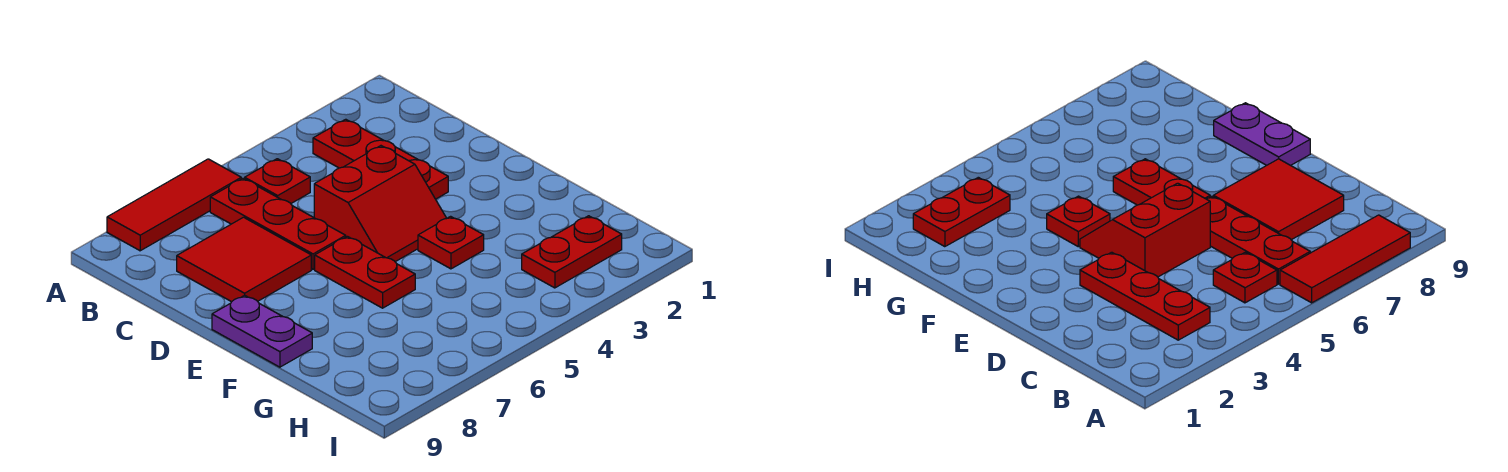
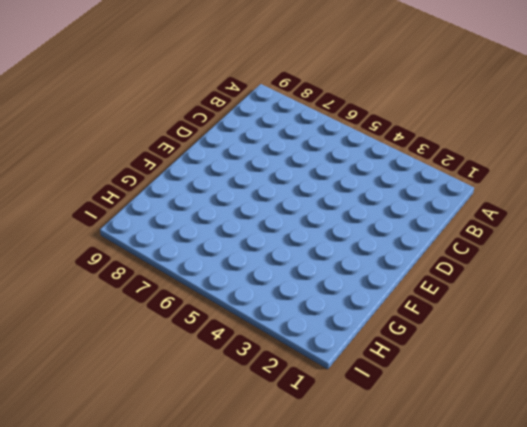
none -> red tile A6:A8 level 1
none -> red plate B3:D3 level 1

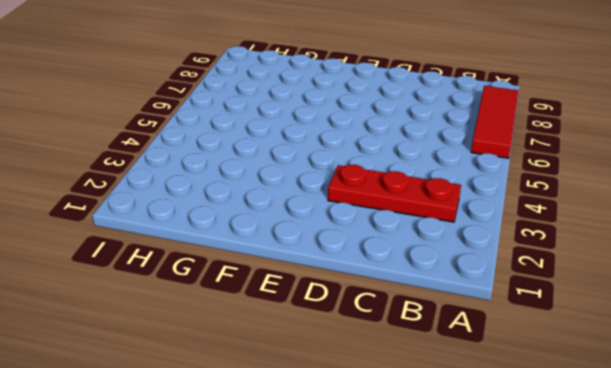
none -> red plate B5 level 1
none -> red plate B6:D6 level 1

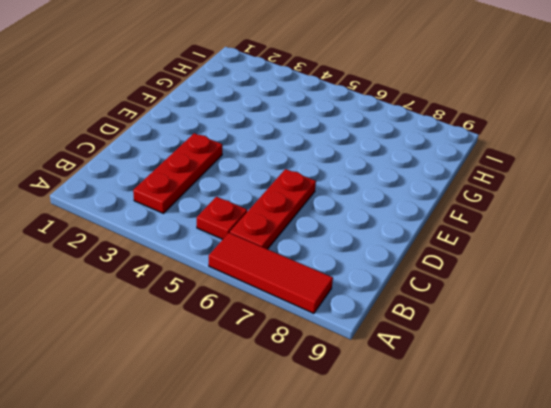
none -> red tile C7:D8 level 1
none -> red slope D4:E5 level 1 top D

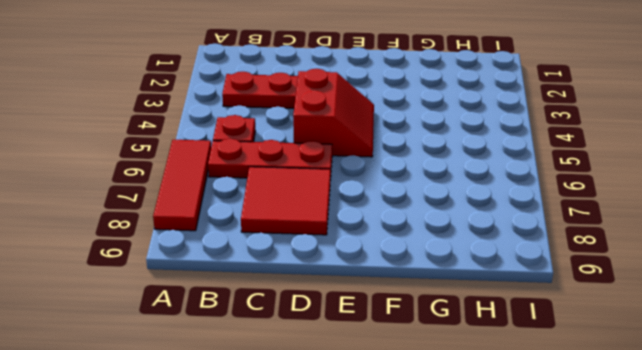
none -> red plate E6:F6 level 1
none -> purple plate E9:F9 level 1

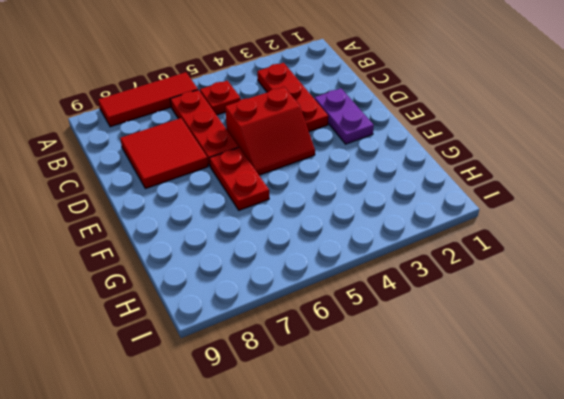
purple plate D2:E2 level 1 -> purple plate E9:F9 level 1
none -> red plate F4 level 1
none -> red plate H2:H3 level 1

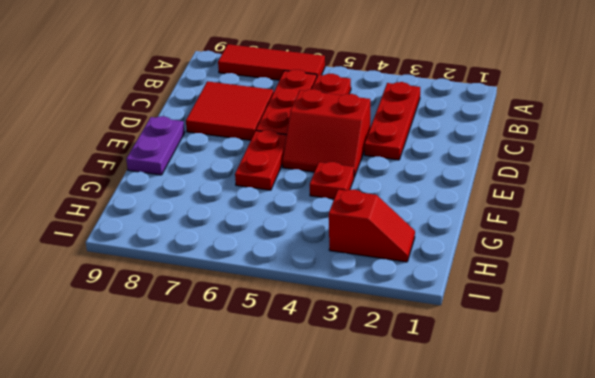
red slope H2:H3 level 1 top 3 -> red plate H2:H3 level 1

